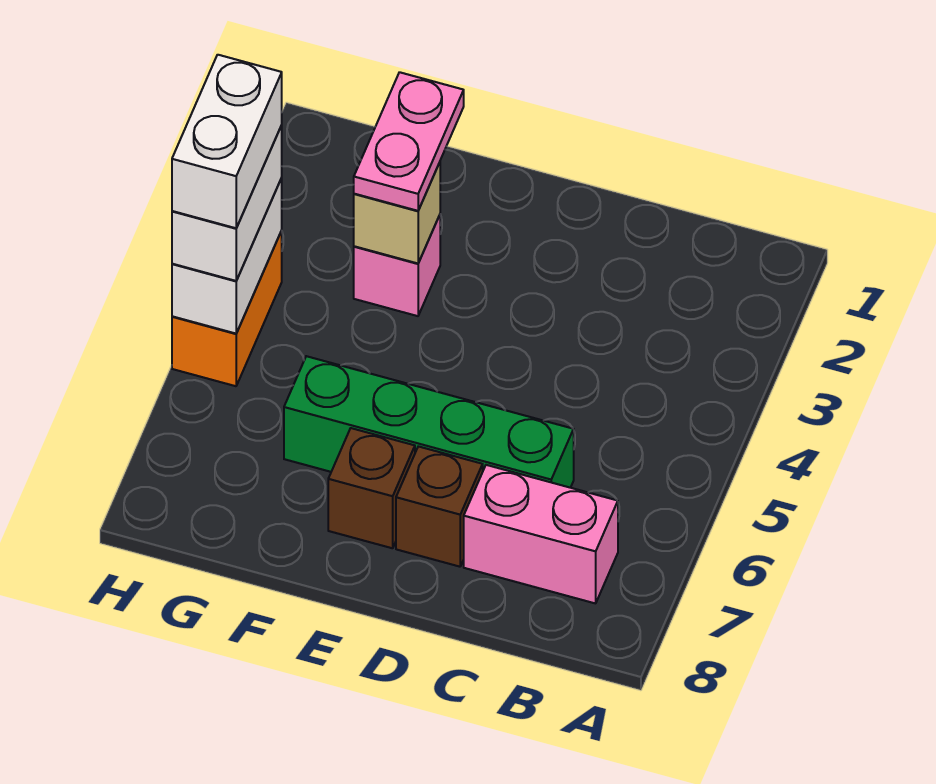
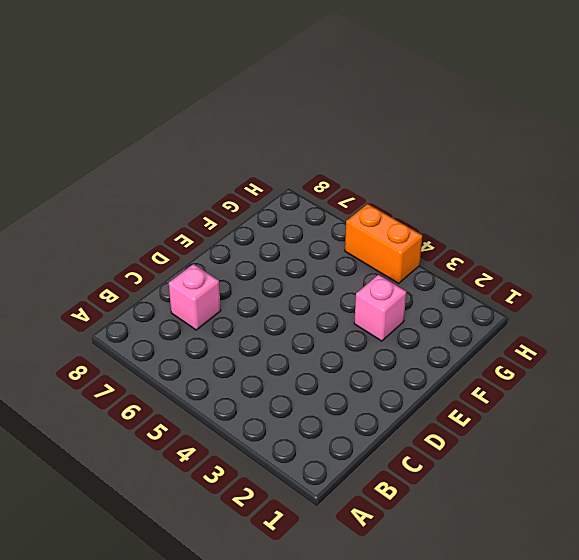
pink brick C7 level 1 -> pink brick B7:C7 level 1
none -> green brick C6:F6 level 1
none -> brown brick D7 level 1

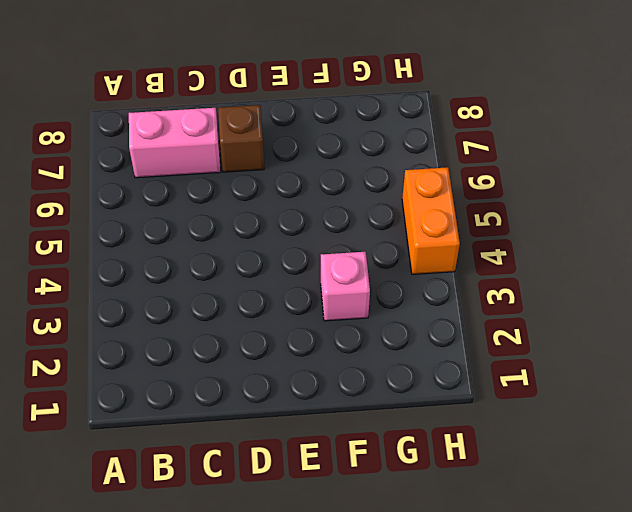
none -> green brick C6:F6 level 1
none -> brown brick E7 level 1

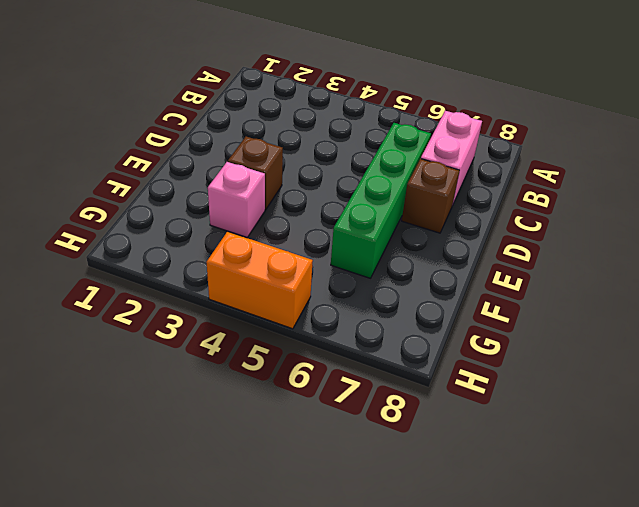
brown brick E3 level 1 -> brown brick E7 level 1
none -> tan brick F3 level 2
none -> white brick H4:H5 level 2

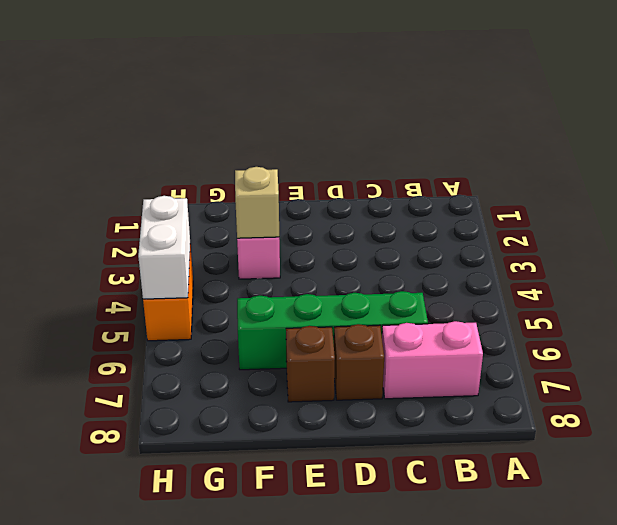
none -> pink plate F2:F3 level 3
none -> white brick H4:H5 level 3

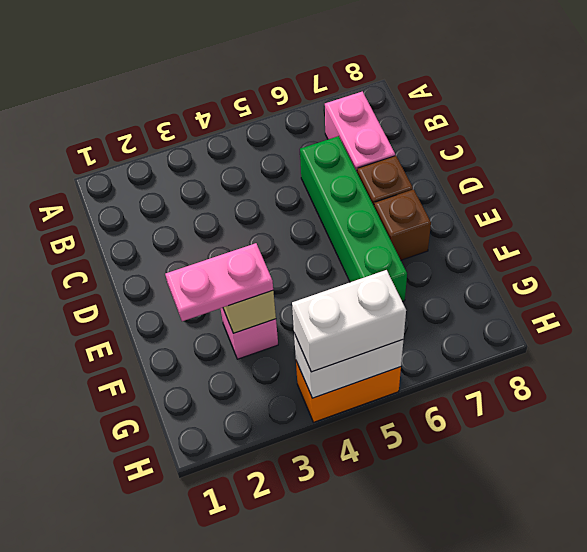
none -> white brick H4:H5 level 4

